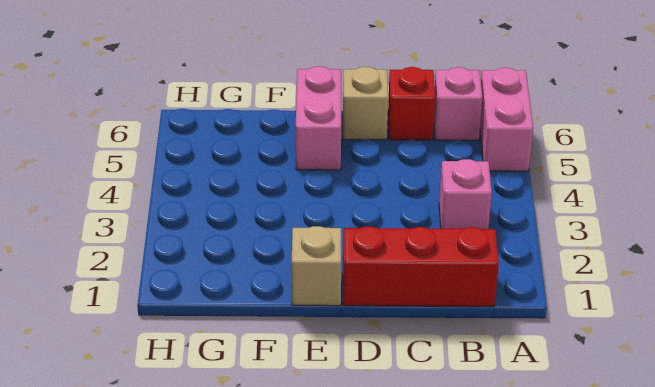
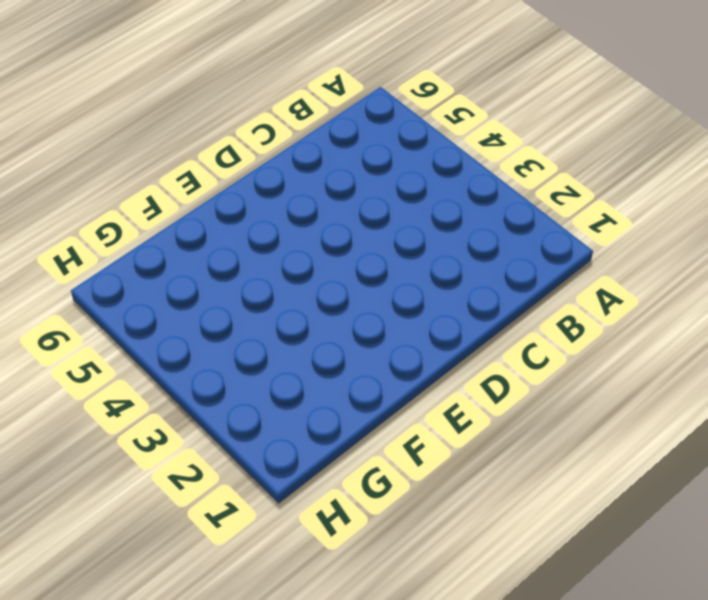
none -> pink brick A5:A6 level 1
none -> red brick B1:D1 level 1

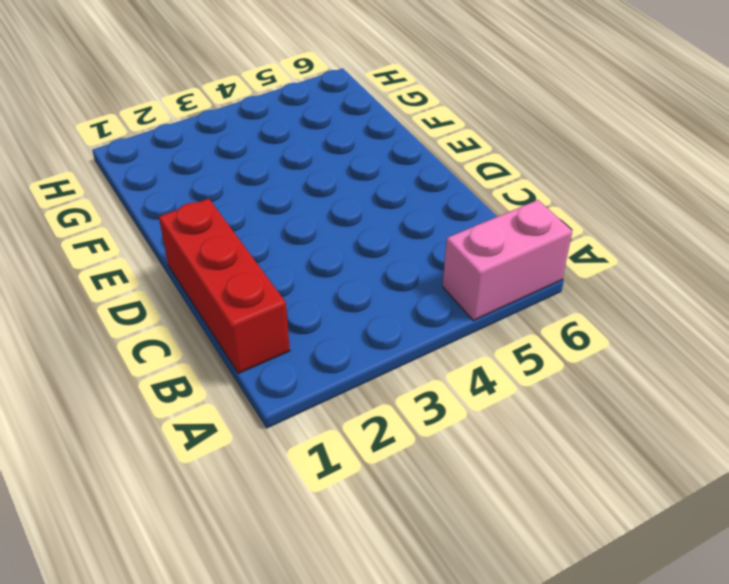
none -> pink brick B3 level 1
none -> pink brick B6 level 1

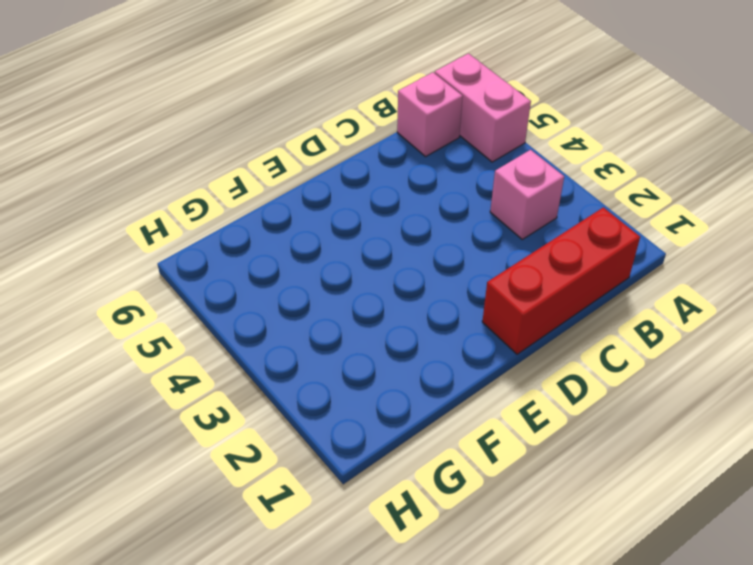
none -> red brick C6 level 1
none -> tan brick D6 level 1

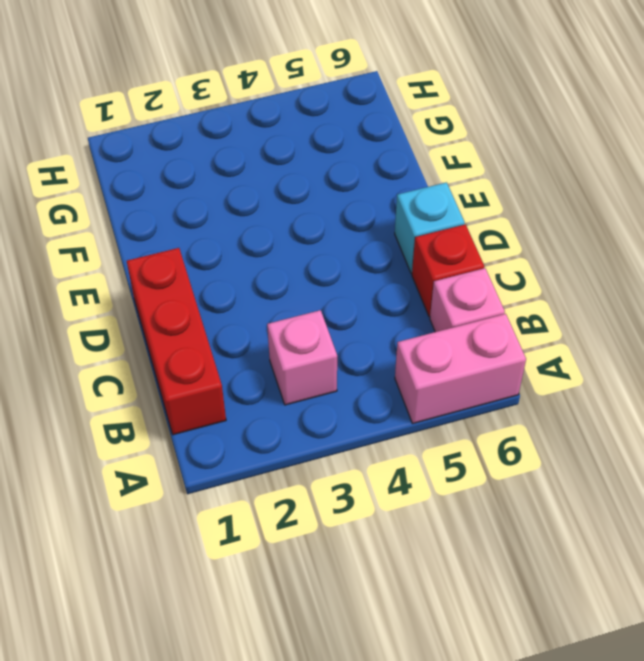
cyan brick D6 level 1 -> tan brick D6 level 1
none -> tan brick E1 level 1
none -> pink brick E5:E6 level 1

